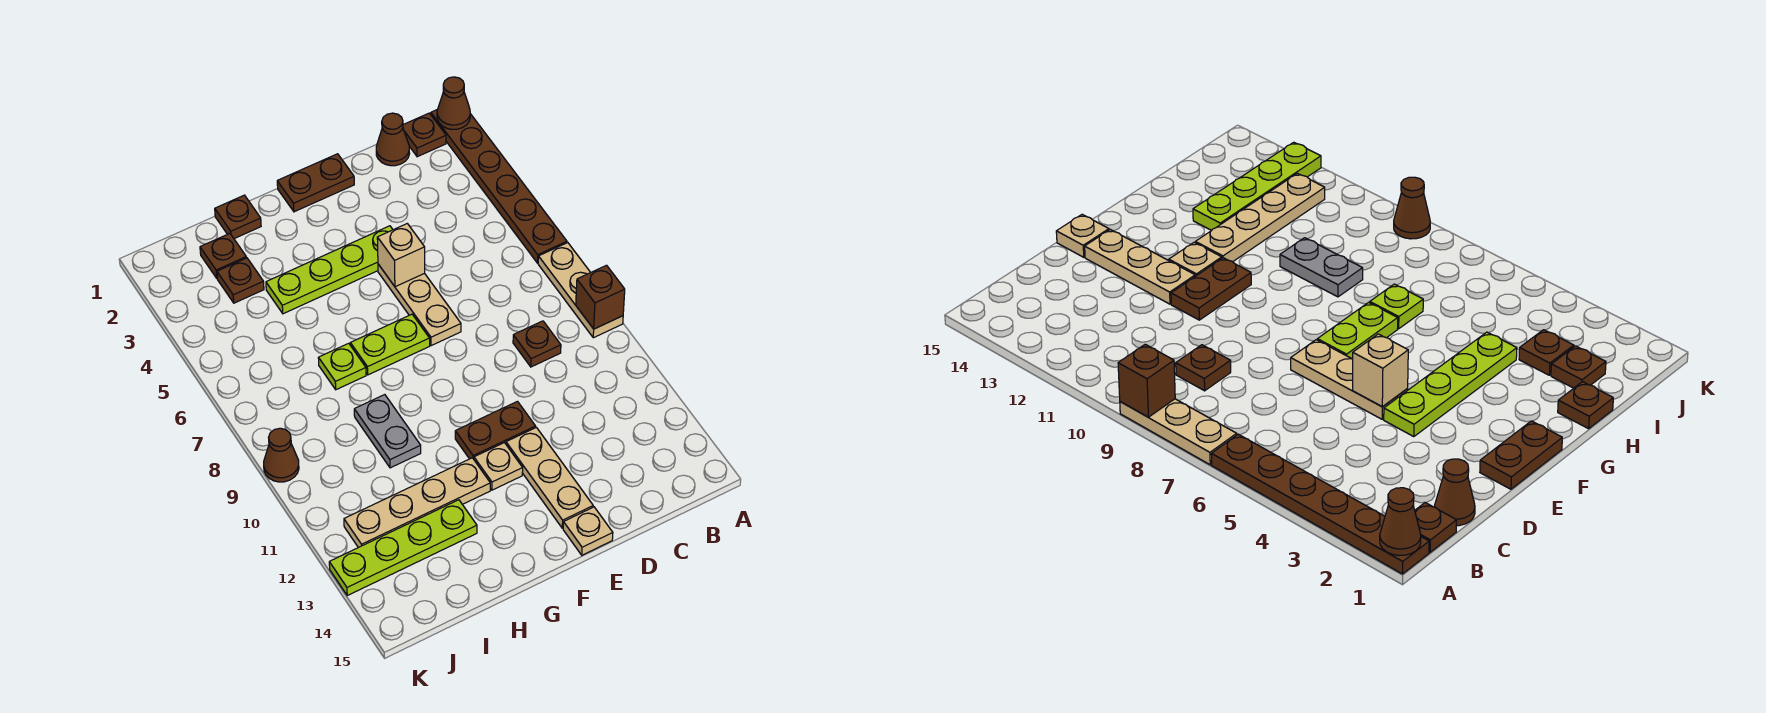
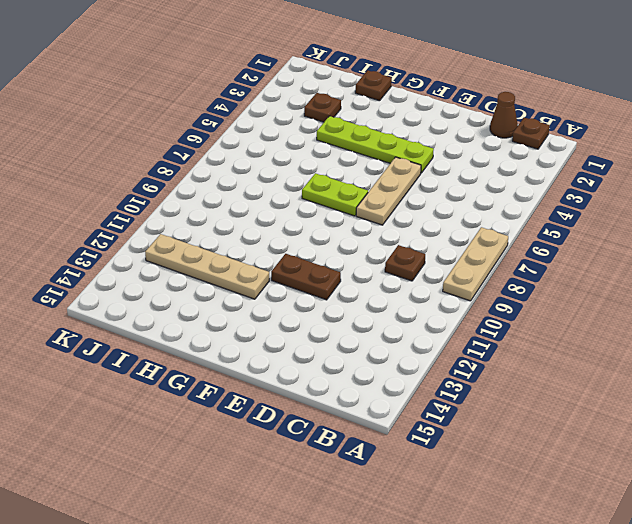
none -> brown plate A1:A6 level 1
none -> brown plate E1:F1 level 1
none -> tan plate E12:E14 level 1

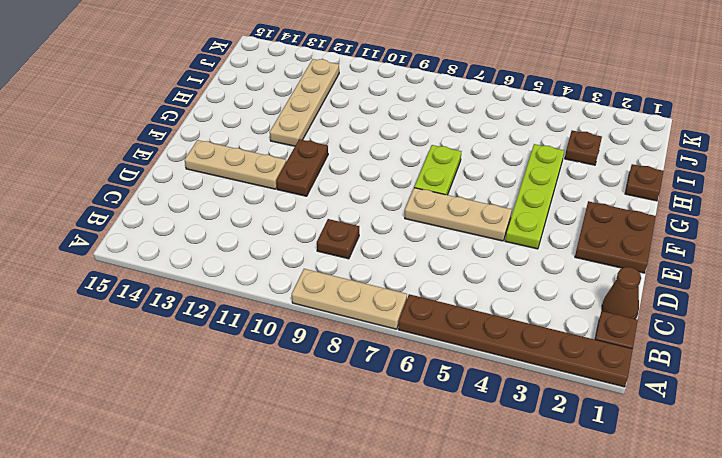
brown plate E1:F2 level 1 -> brown plate E1:F1 level 1
none -> tan plate E15 level 1
none -> tan plate F12 level 1
none -> lime plate H7 level 1

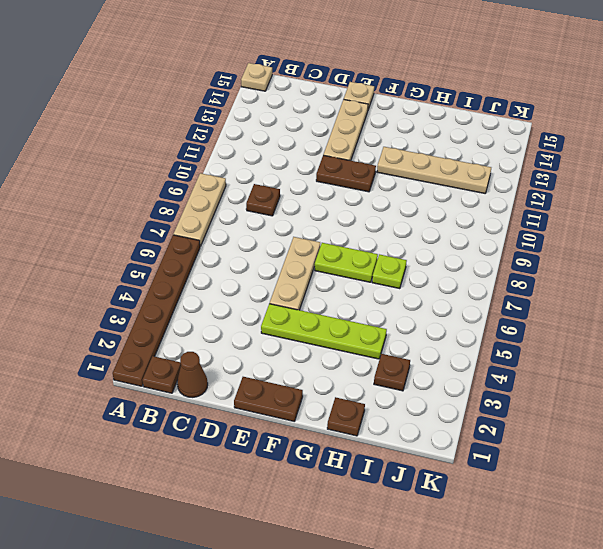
tan plate A15 level 1 -> tan plate F12 level 1
none -> grey plate H9:H10 level 1
none -> lime plate H13:K13 level 1
none -> brown plate I2 level 1

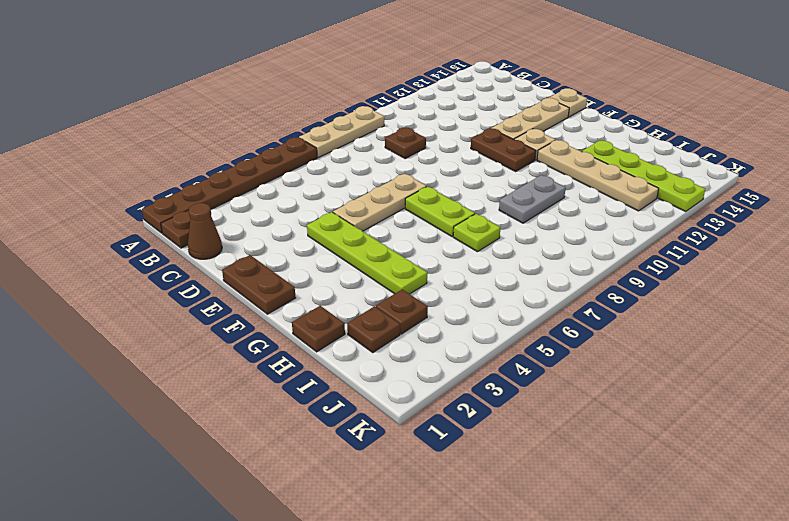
none -> brown cone K9 level 1
none -> brown cone A1 level 2
none -> brown brick A9 level 2

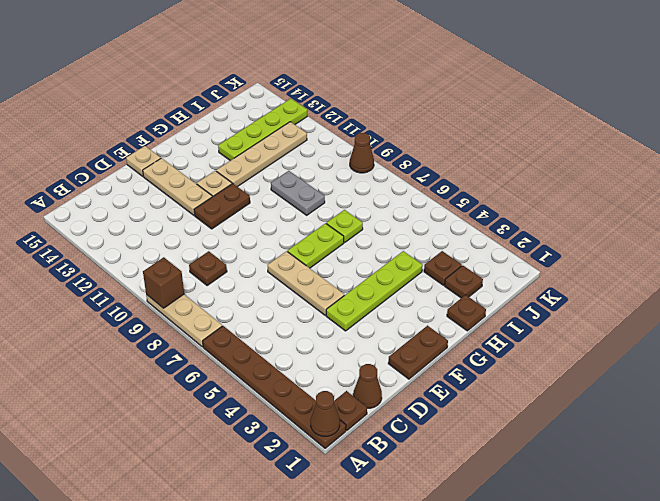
none -> tan brick E5 level 2

